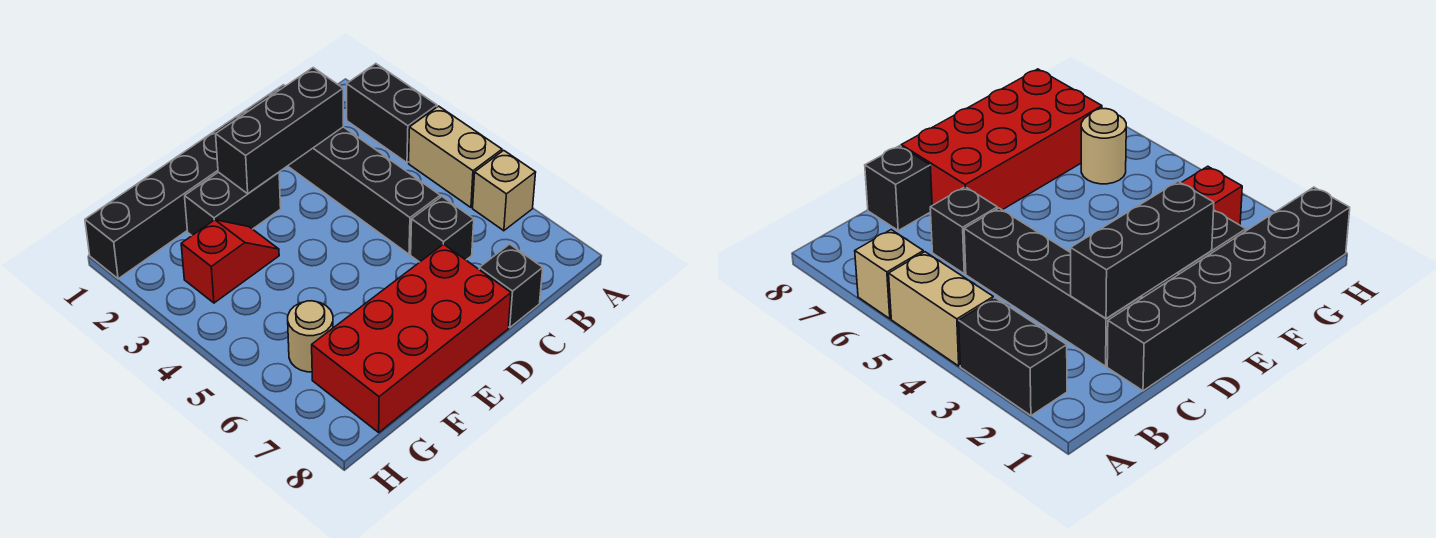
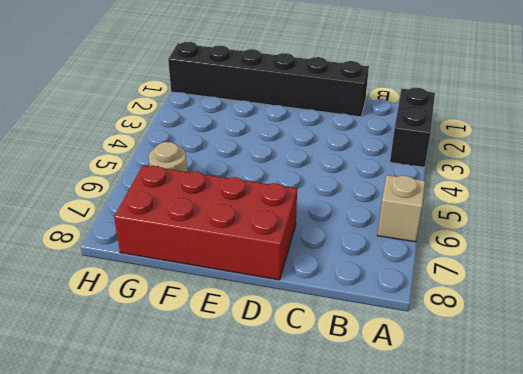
none -> tan brick A4:A5 level 1
none -> black brick C2:C5 level 1
none -> black brick C6 level 1

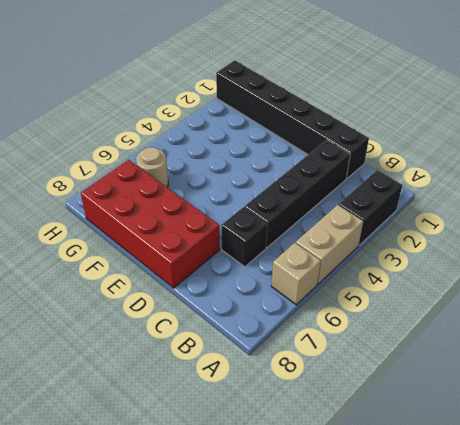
none -> black brick C8 level 1
none -> black brick E2:F2 level 1
none -> red slope F3:G3 level 1 top G

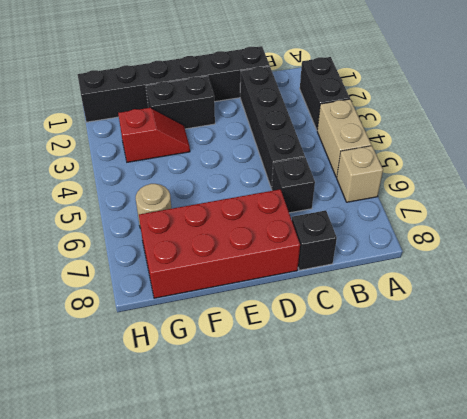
none -> black brick C2:E2 level 2

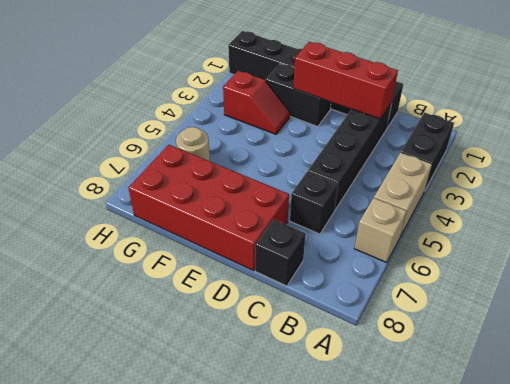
red brick C2:E2 level 2 -> black brick C2:E2 level 2

